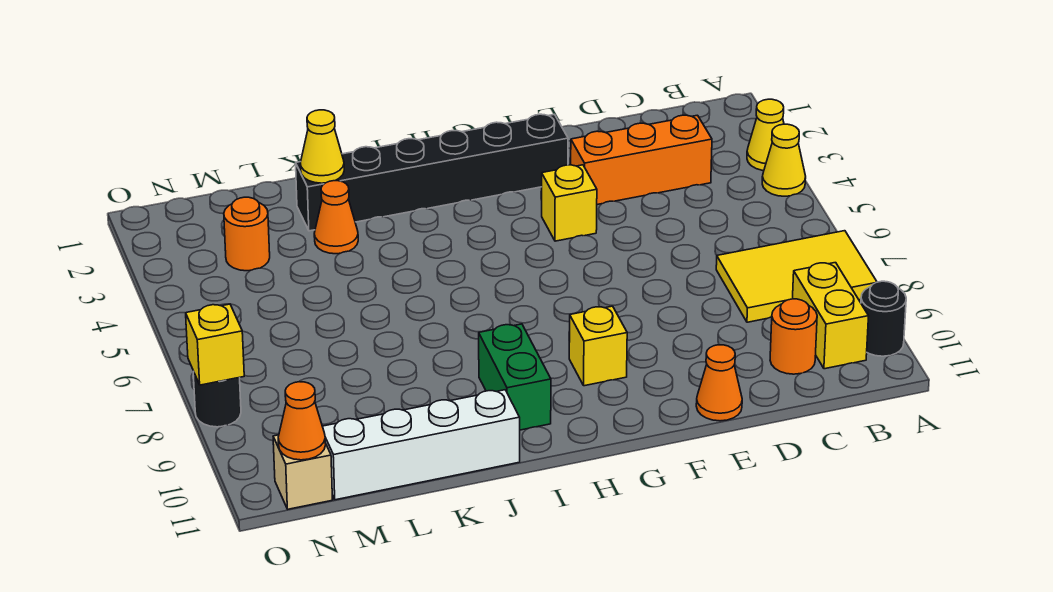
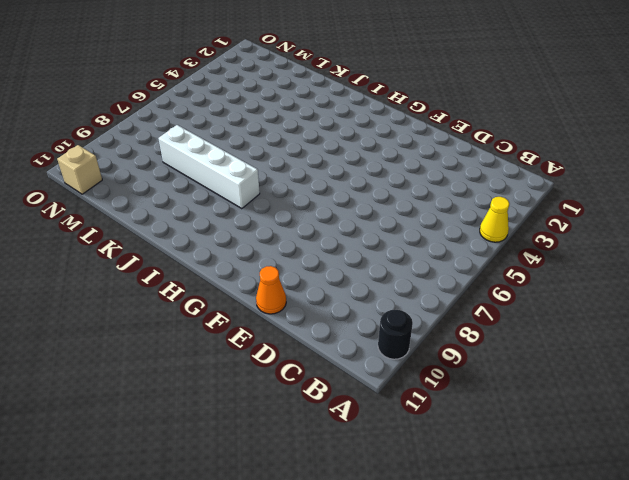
white brick I8:L8 level 1 -> white brick J11:M11 level 1
none -> yellow cone A3 level 1
none -> yellow tile A7:C8 level 1
none -> yellow brick B9:B10 level 1

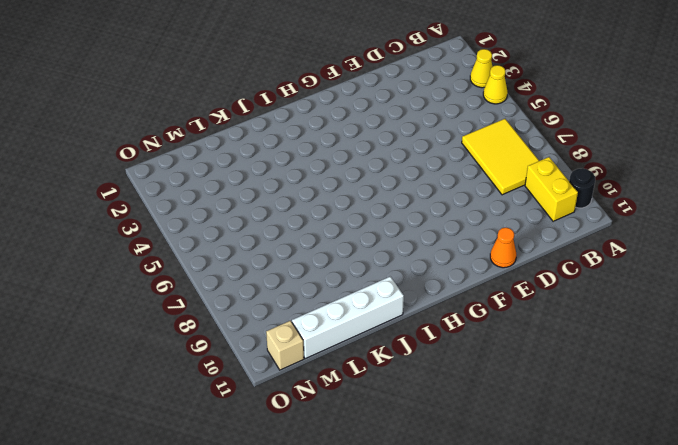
yellow tile B6:C8 level 1 -> yellow tile A7:C8 level 1
none -> orange brick C3:E3 level 1
none -> orange round brick C10 level 1
none -> black brick F2:K2 level 1

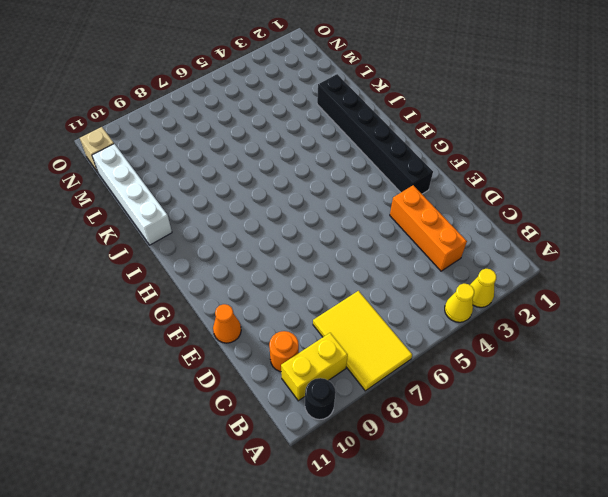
none -> yellow brick F4 level 1
none -> yellow brick G9 level 1
none -> green brick I9:I10 level 1

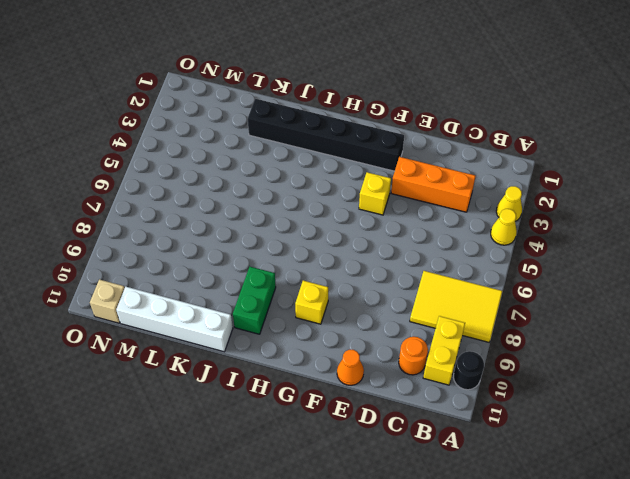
none -> orange cone K3 level 1
none -> orange round brick M3 level 1
none -> black round brick O8 level 1

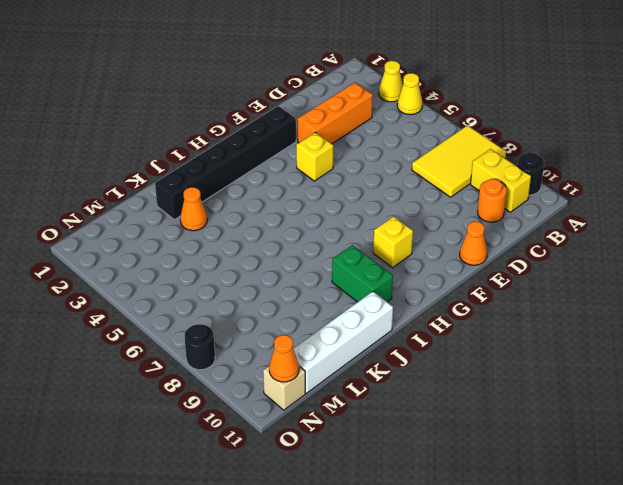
none -> orange round brick M3 level 1
none -> yellow cone K2 level 2
none -> yellow brick O8 level 2

